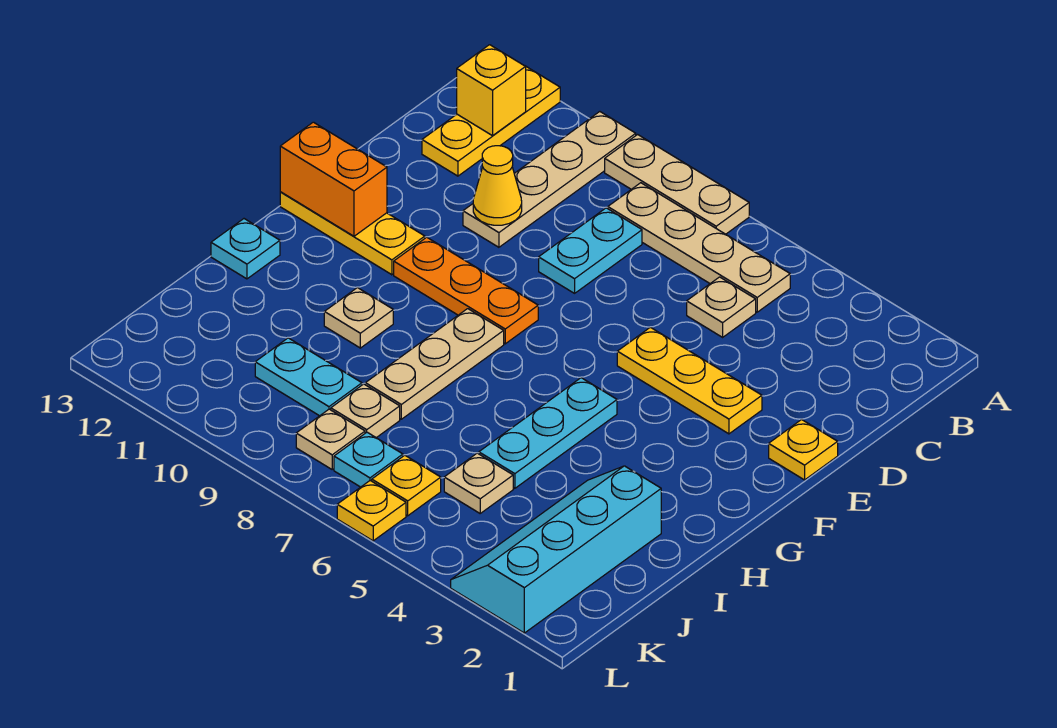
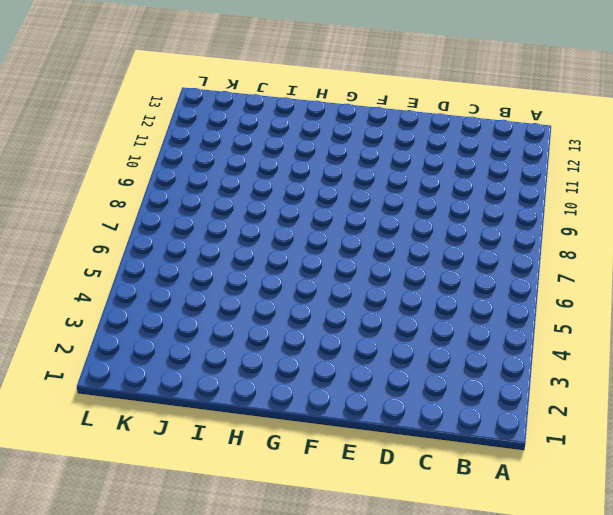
none -> tan plate A7:A9 level 1
none -> tan plate A10:D10 level 1
none -> yellow plate A12:C12 level 1

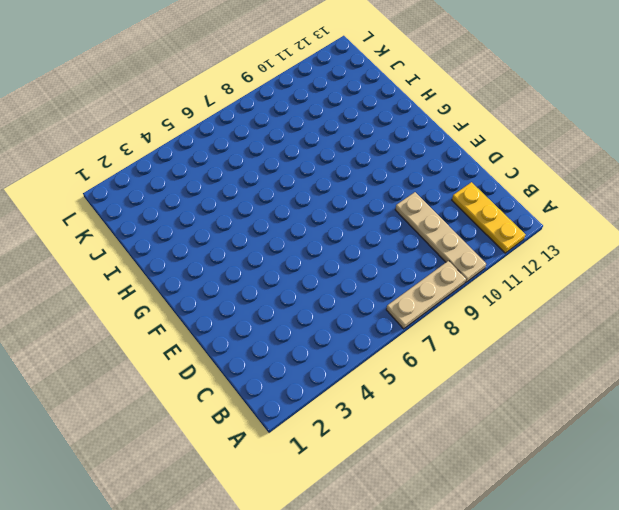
none -> tan plate B5:B8 level 1
none -> tan plate C5 level 1
none -> cyan plate C8:D8 level 1

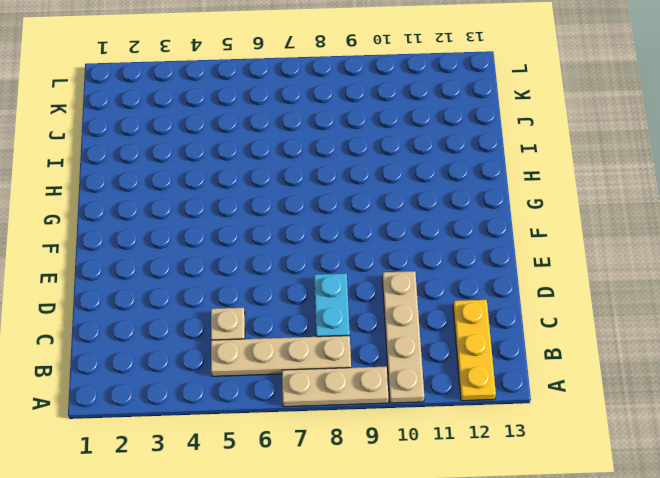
none -> yellow plate E1 level 1
none -> yellow plate E3:E5 level 1
none -> orange plate F8:F10 level 1

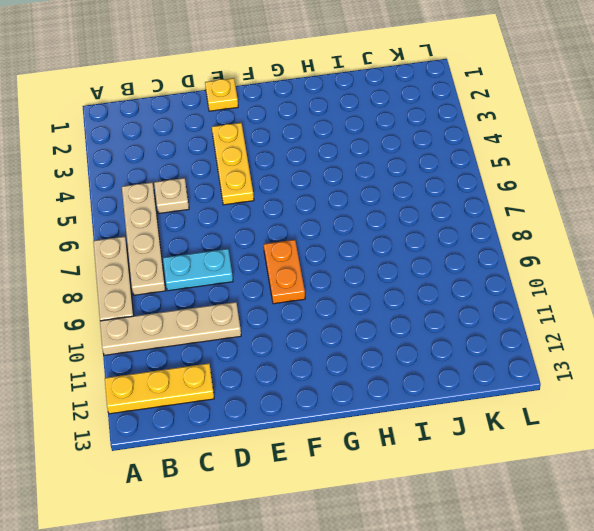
orange plate F8:F9 level 1 -> orange plate F8:F10 level 1
none -> yellow plate F11:F13 level 1
none -> cyan plate G5:I5 level 1
none -> tan plate G8:I8 level 1

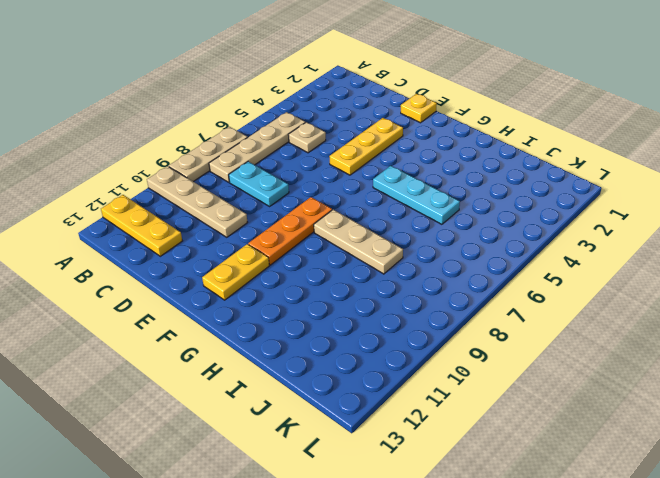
yellow plate F11:F12 level 1 -> yellow plate F11:F13 level 1
none -> tan plate H10 level 1
none -> cyan plate H13 level 1
none -> cyan slope I2:L3 level 1 top 2

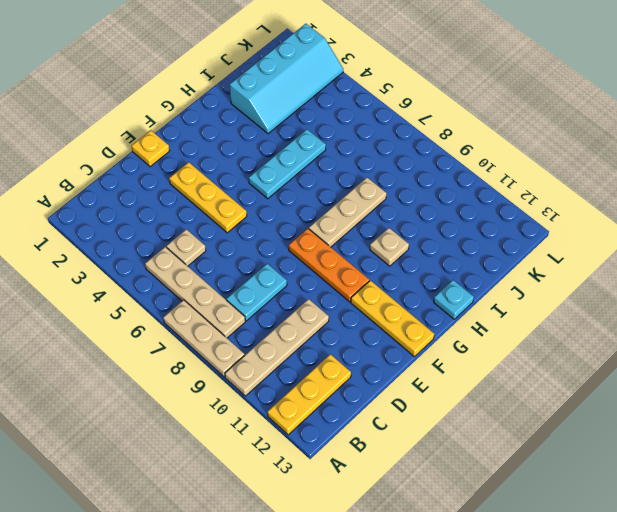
none -> tan plate J5 level 1
none -> tan plate J8 level 1
none -> cyan plate J9:J10 level 1

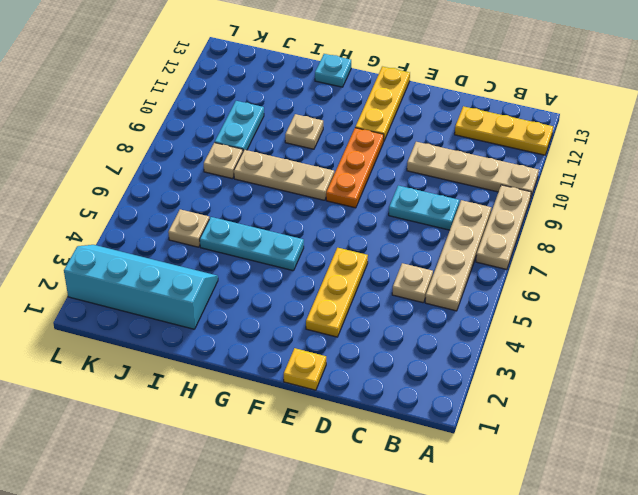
none -> yellow plate K6 level 1
none -> cyan plate K7 level 1
none -> tan plate K8 level 1

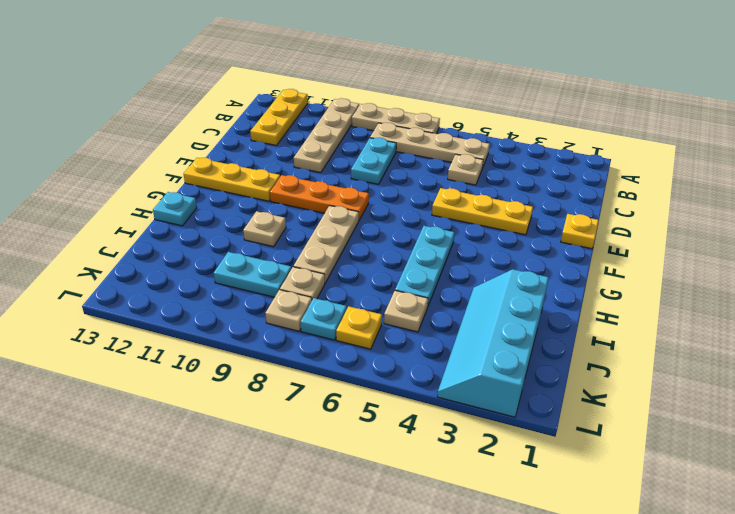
none -> yellow plate L6 level 1
none -> yellow brick B12 level 2
none -> yellow cone D10 level 2

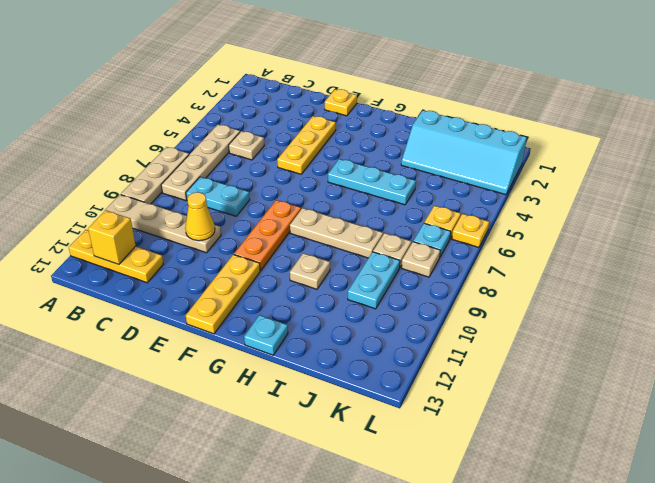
none -> tan plate J5 level 1
none -> orange brick F12:F13 level 2

